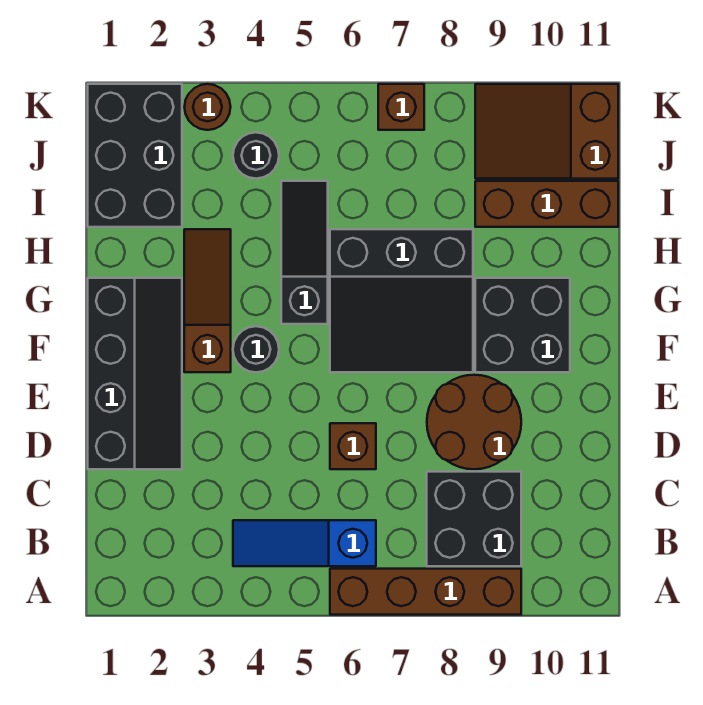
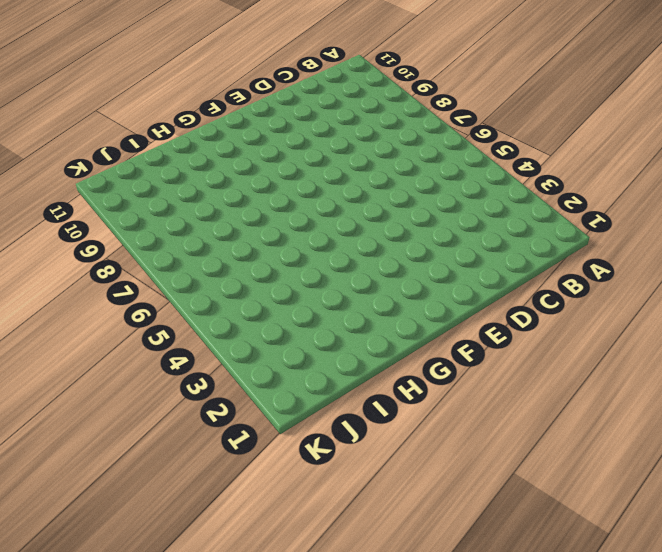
none -> brown brick A6:A9 level 1
none -> blue slope B4:B6 level 1 top 6
none -> black brick B8:C9 level 1

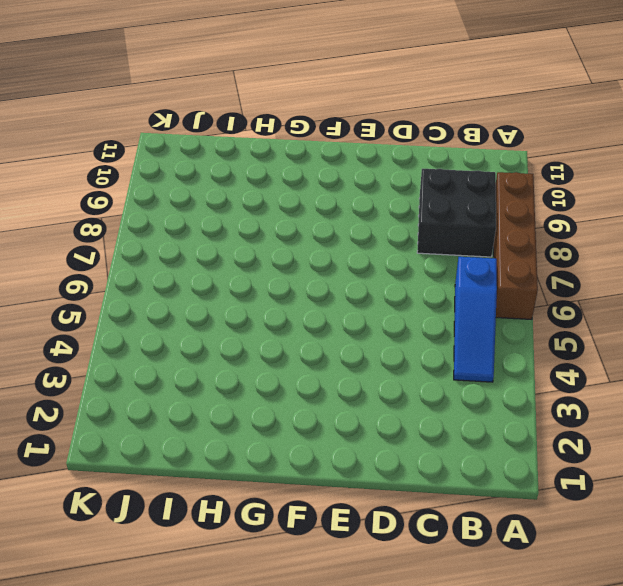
none -> black slope D1:G2 level 1 top 1
none -> brown brick D6 level 1
none -> brown round brick D8:E9 level 1

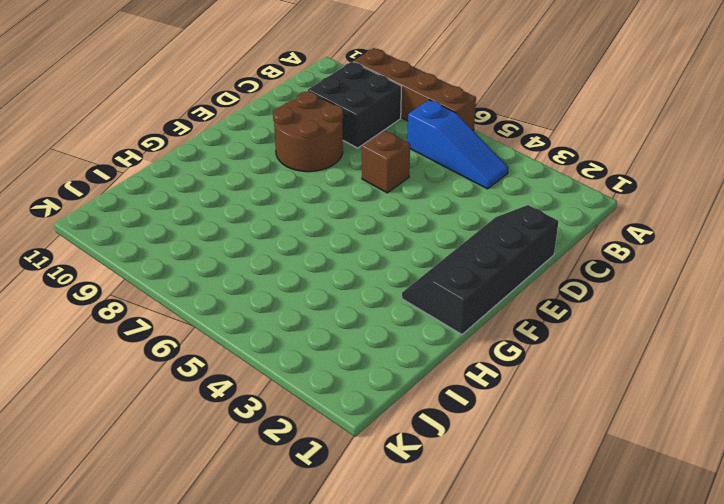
none -> brown slope F3:H3 level 1 top F
none -> black round brick F4 level 1
none -> black slope F6:H8 level 1 top H

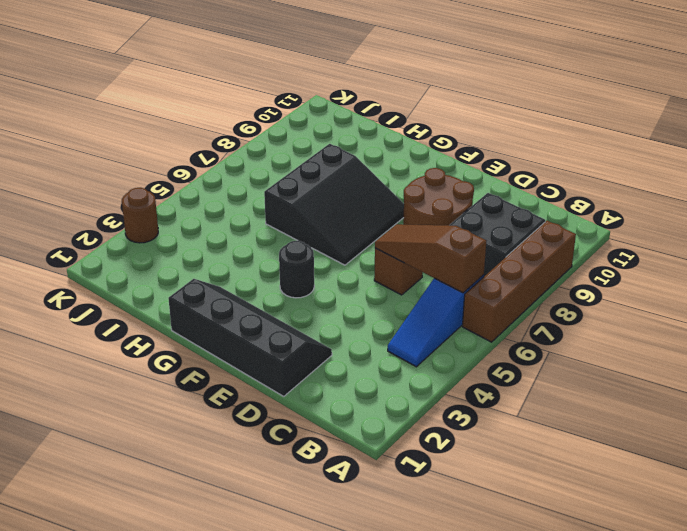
brown slope B6:D6 level 2 top B -> brown slope F3:H3 level 1 top F
none -> black brick F9:G10 level 1
none -> black slope G5:I5 level 1 top G
none -> black brick I1:K2 level 1

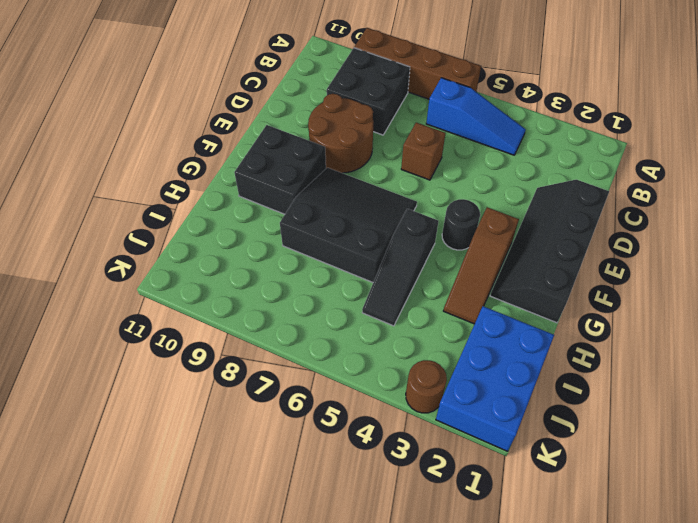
blue brick I1:K2 level 1 -> black brick I1:K2 level 1
none -> brown brick I9:I11 level 1
none -> black round brick J4 level 1
none -> brown slope J9:K11 level 1 top 11

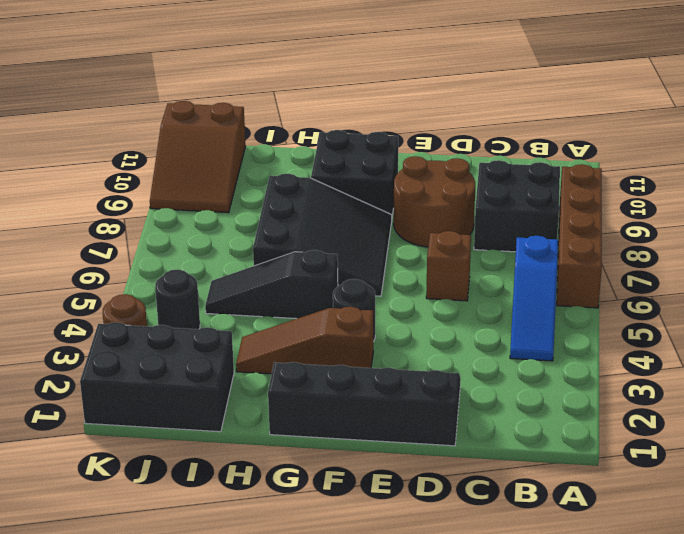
none -> brown brick I9:I11 level 1
none -> brown brick K7 level 1

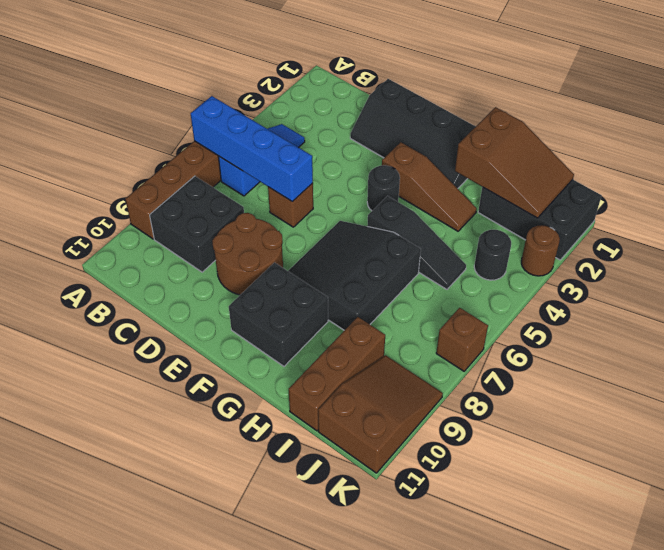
blue brick A6:D6 level 2 -> none
brown slope H1:J2 level 2 top H -> none

